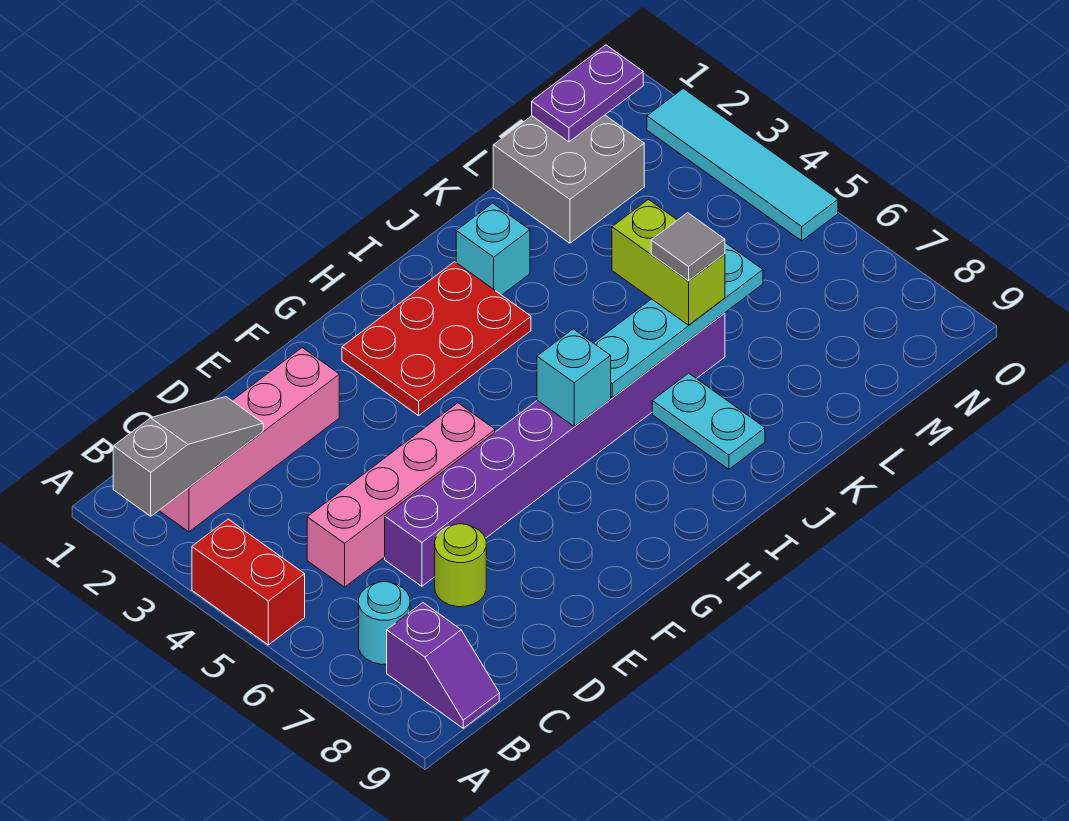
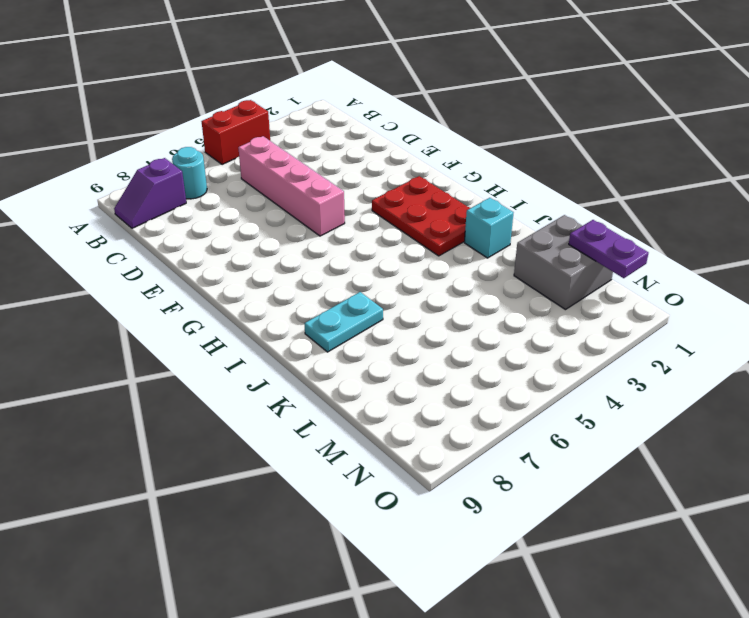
none -> pink brick B2:E2 level 1
none -> purple brick D6:K6 level 1
none -> lime round brick D7 level 1

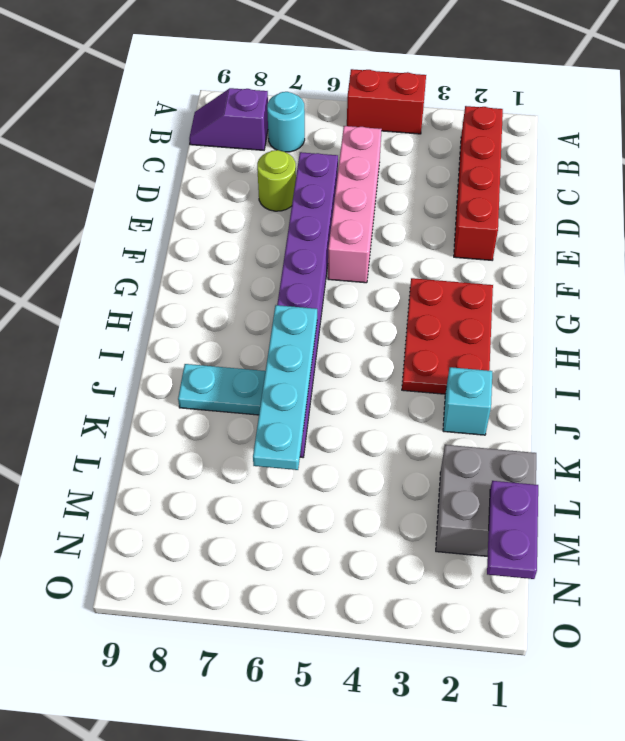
red brick B2:E2 level 1 -> pink brick B2:E2 level 1
none -> cyan tile O2:O5 level 1
none -> grey slope A2:C2 level 2 top A
none -> cyan brick H6 level 2

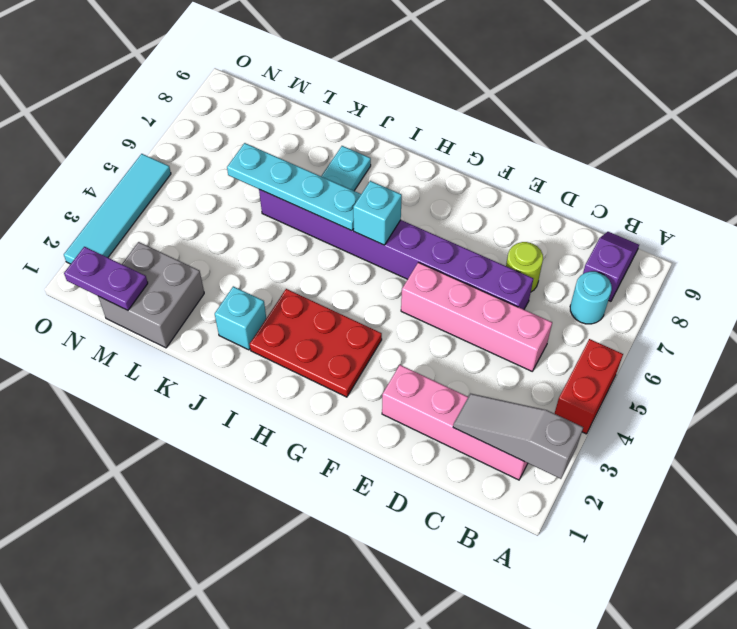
none -> lime brick K5:K6 level 3
none -> grey tile K6 level 4

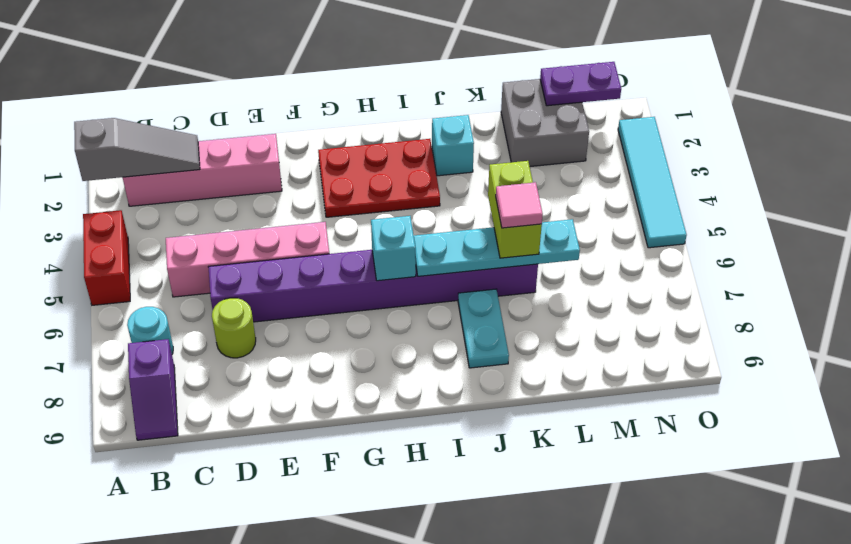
pink tile K6 level 4 -> grey tile K6 level 4

